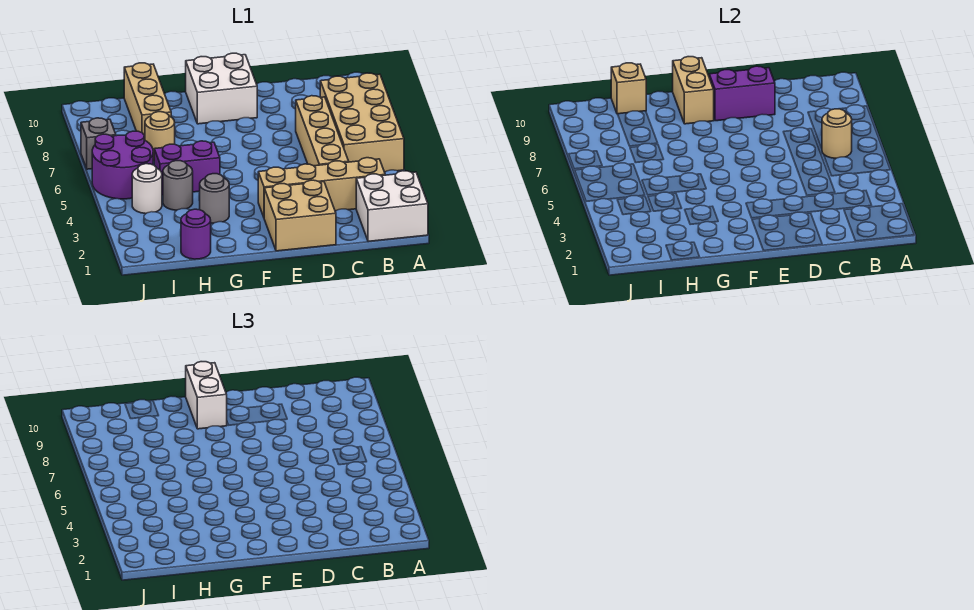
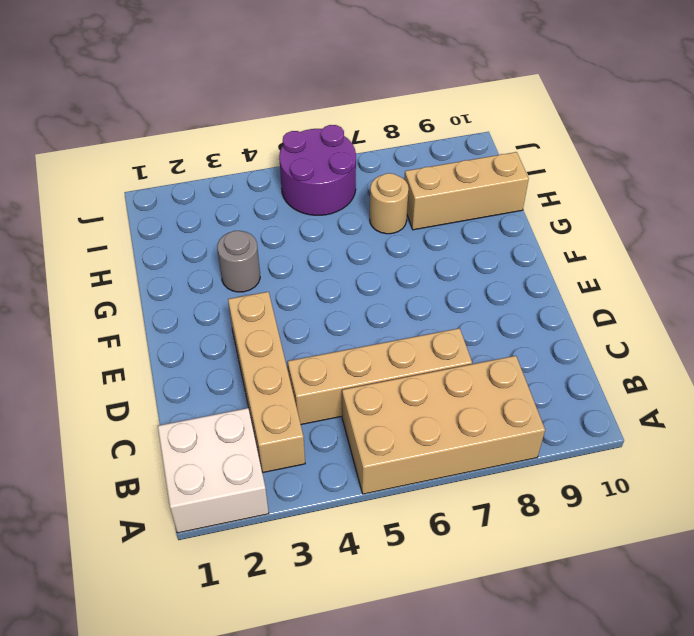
none -> tan brick D1:E2 level 1
none -> white brick E9:F10 level 1
none -> purple brick G5:H5 level 1

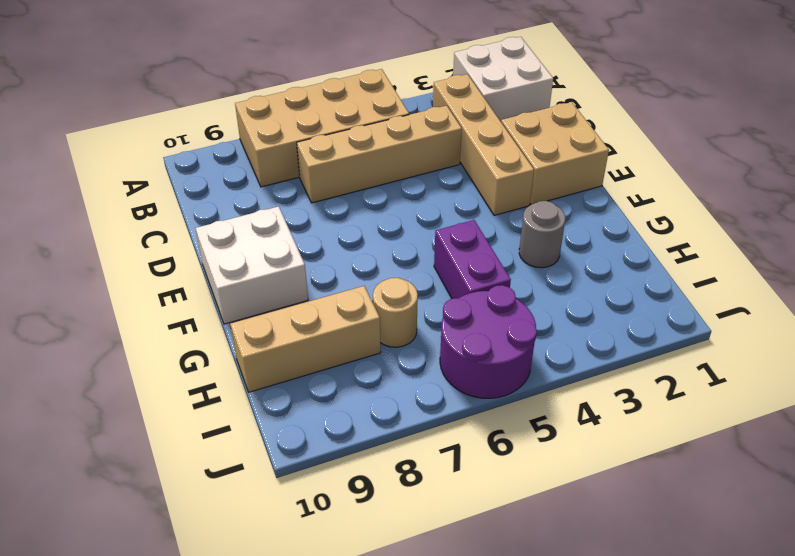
none -> purple round brick H1 level 1
none -> grey round brick H4 level 1
none -> white round brick I4 level 1

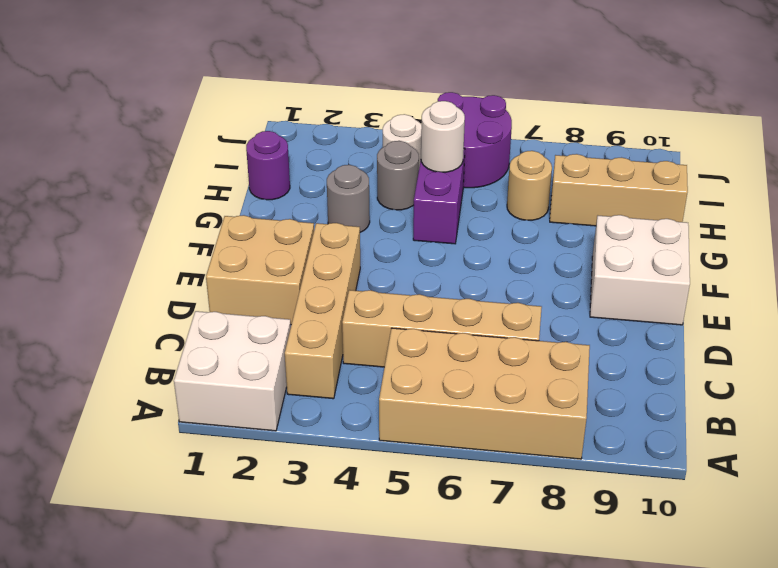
white round brick H5 level 2 -> none
none -> grey brick J7 level 1
none -> tan round brick B6 level 2
none -> purple brick D9:E9 level 2

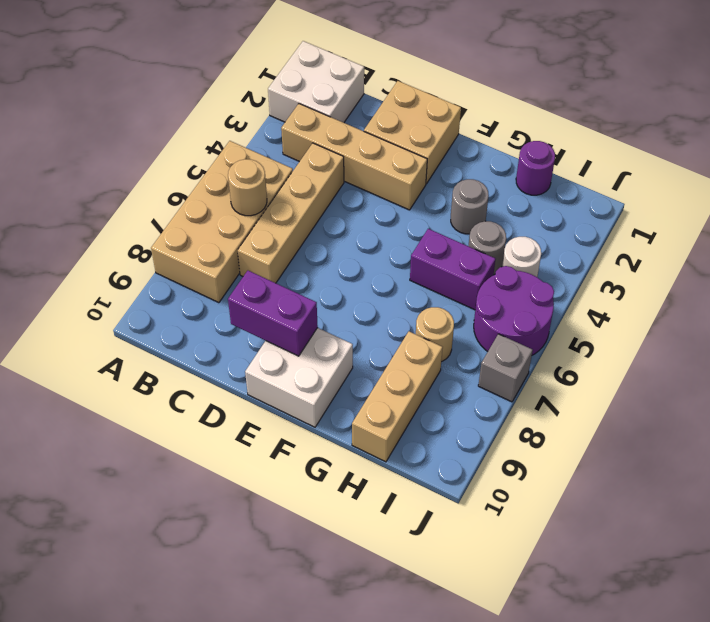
none -> tan brick F9:F10 level 2
none -> tan brick H10 level 2
none -> white brick F9:F10 level 3

